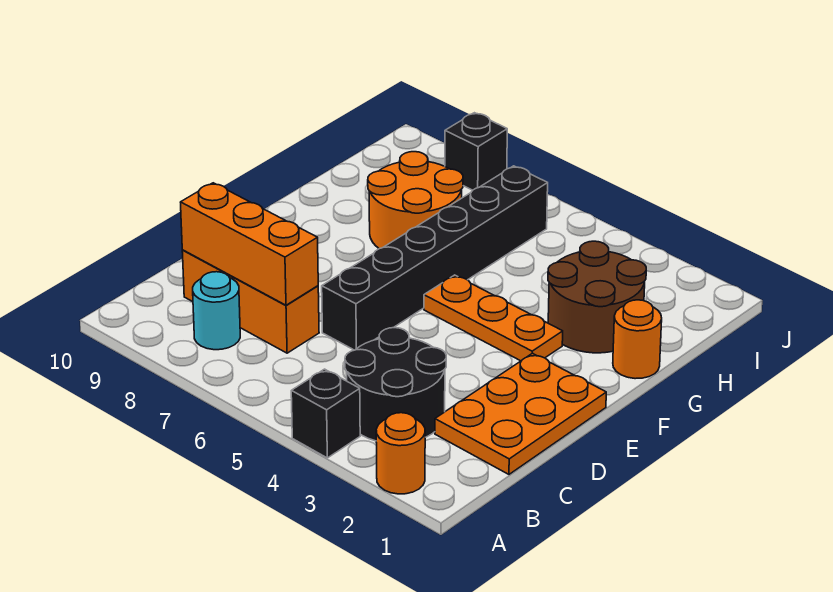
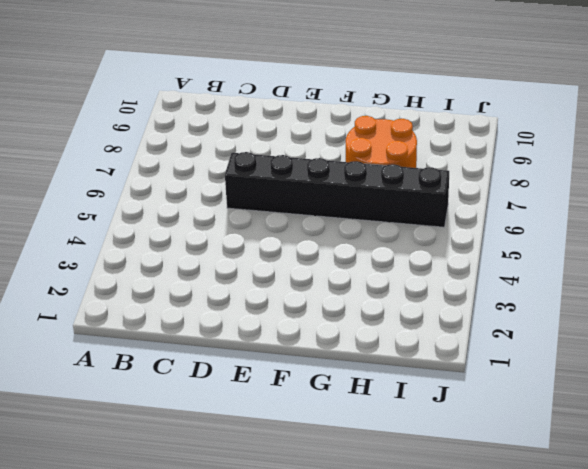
none -> orange round brick A2 level 1
none -> black brick A4 level 1
none -> black round brick B3:C4 level 1

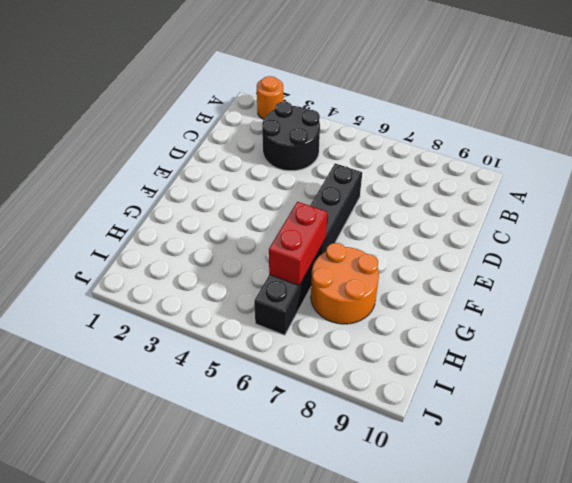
red brick G6:H6 level 2 -> none
none -> black brick A4 level 1
none -> cyan round brick B8 level 1
none -> orange plate C1:E2 level 1

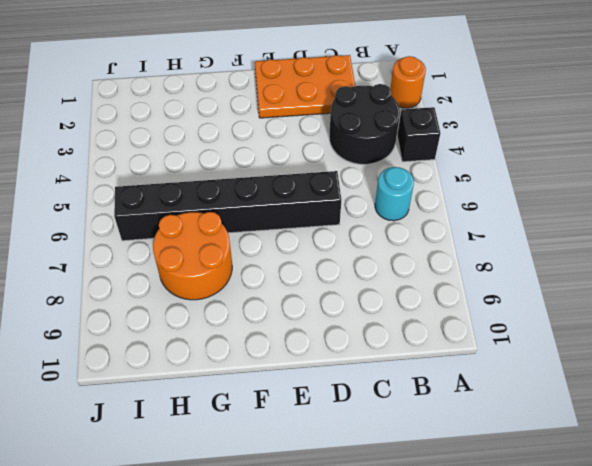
cyan round brick B6 level 1 -> cyan round brick B8 level 1
none -> orange brick C7:C9 level 1
none -> orange plate F3:F5 level 1
none -> orange round brick G1 level 1

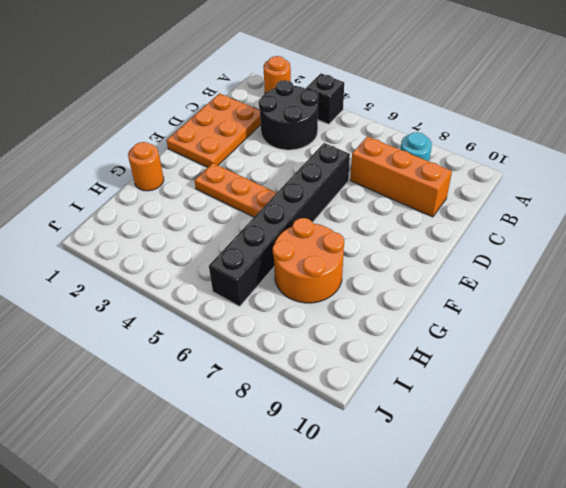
none -> brown round brick G2:H3 level 1
none -> black brick J8 level 1
none -> orange brick C7:C9 level 2

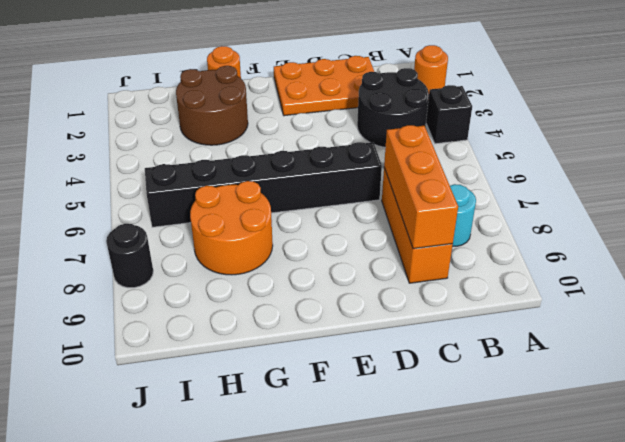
black round brick J8 level 1 -> black brick J8 level 1
none -> orange plate F3:F5 level 1

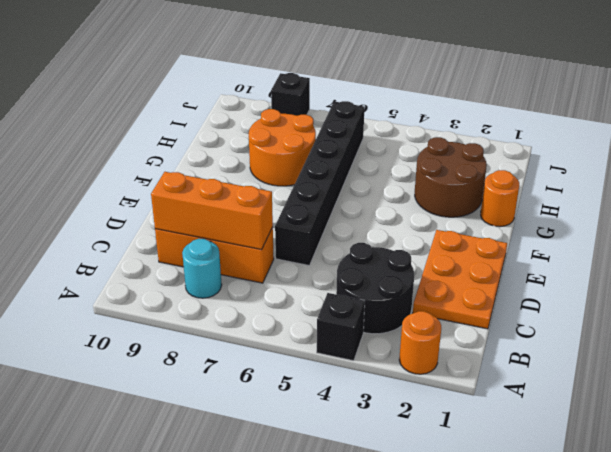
none -> orange plate F3:F5 level 1

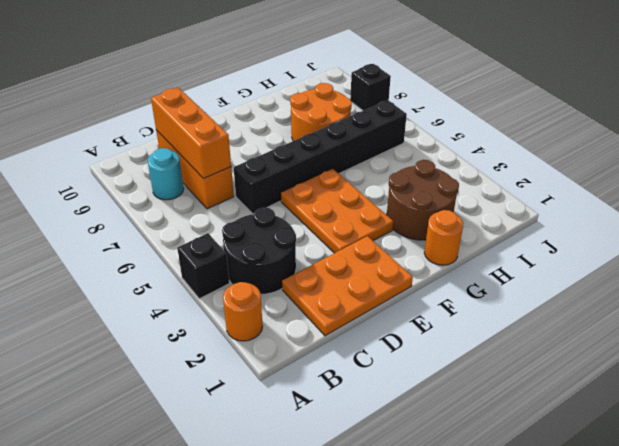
orange plate E3:F5 level 1 -> orange plate F3:F5 level 1

